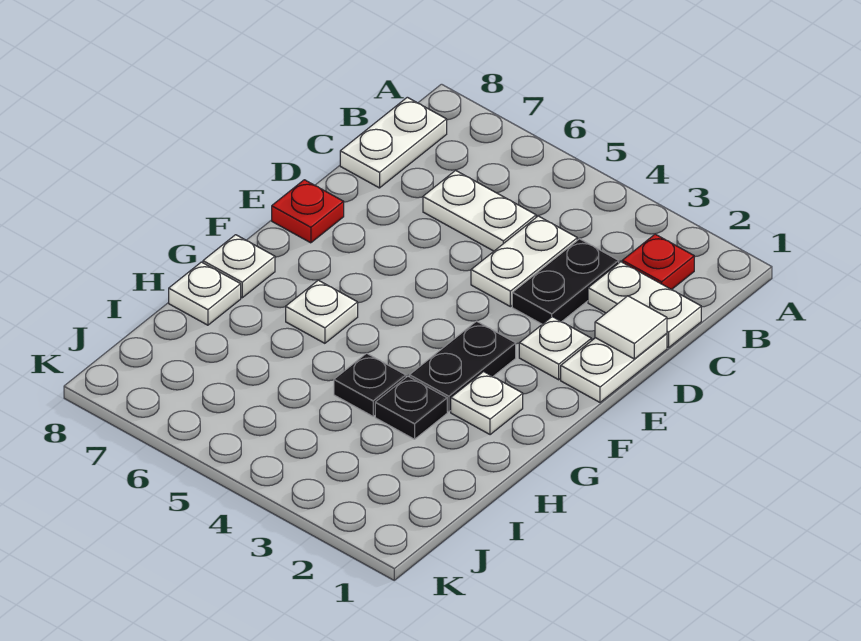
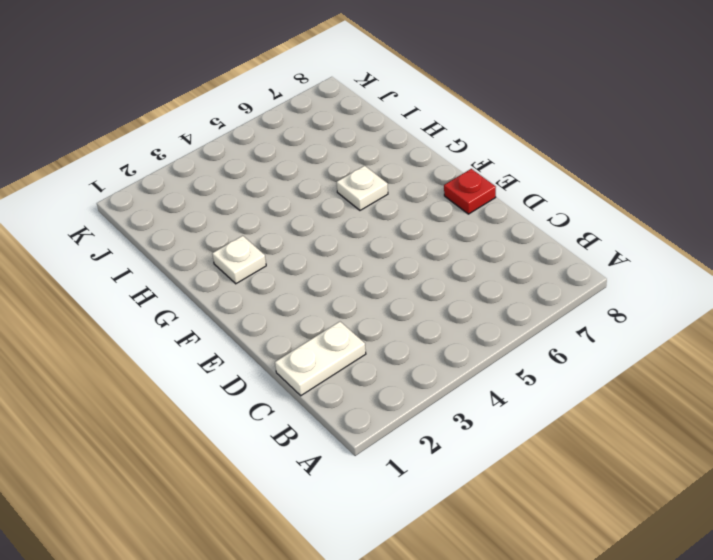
none -> red plate B2 level 1
none -> white plate B8:C8 level 1
none -> black plate C3:D3 level 1

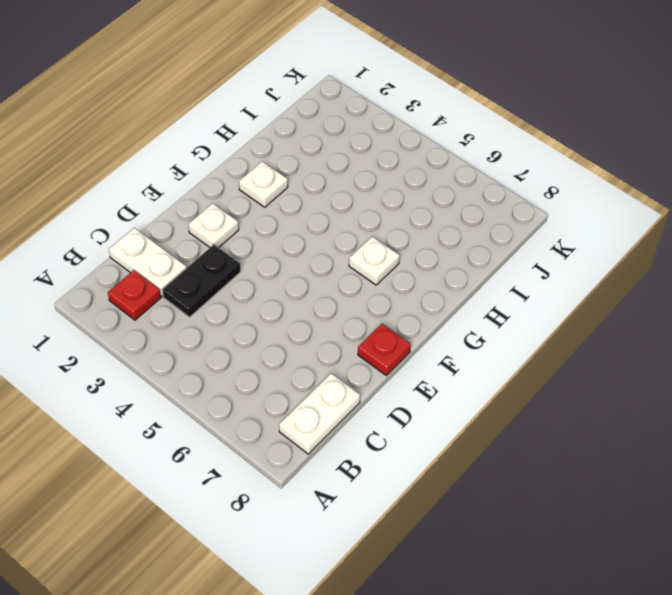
none -> white plate C4:D4 level 1
none -> white plate C5:C6 level 1
none -> white plate D1:E1 level 1

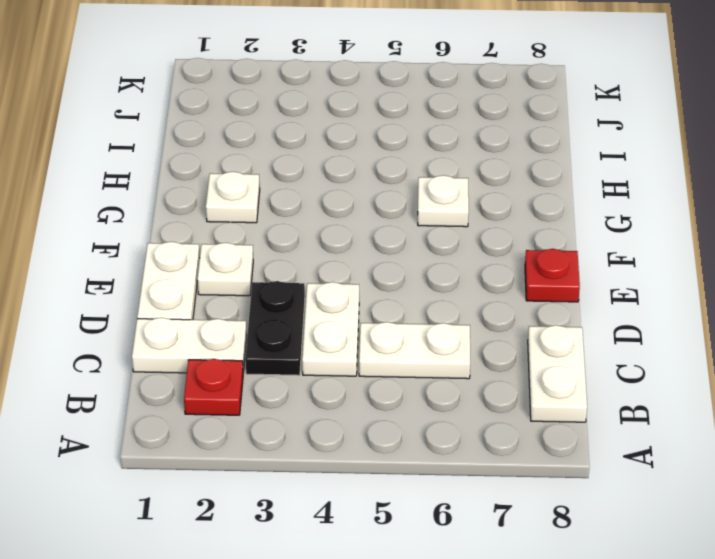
none -> black plate F3:G3 level 1
none -> white plate G8 level 1
none -> black plate H3 level 1

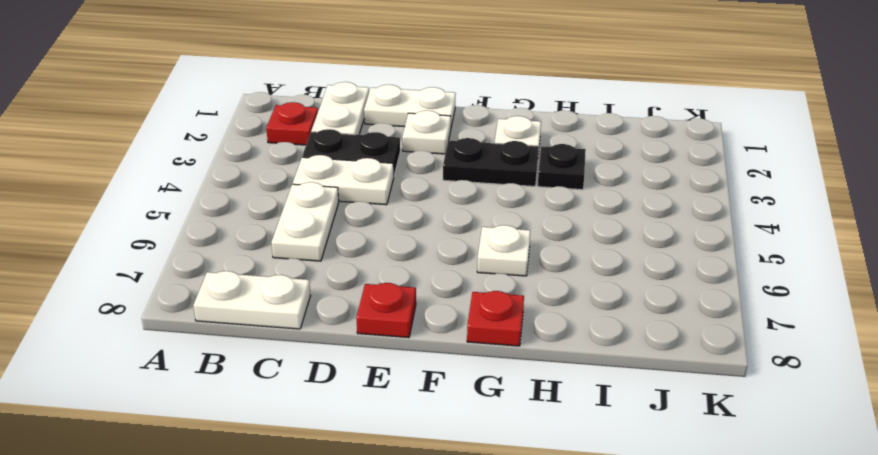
red plate G8 level 1 -> white plate G8 level 1
none -> black plate H4 level 1
none -> white plate H8 level 1
none -> white tile D1 level 2

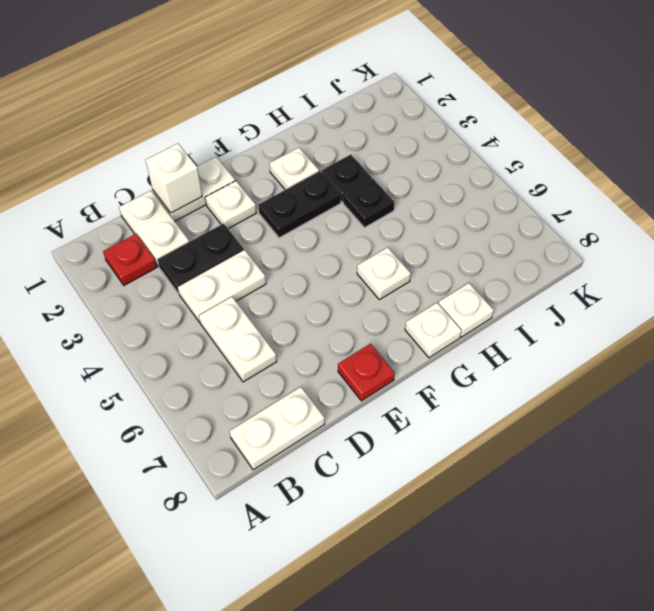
white brick D1 level 2 -> white tile D1 level 2

